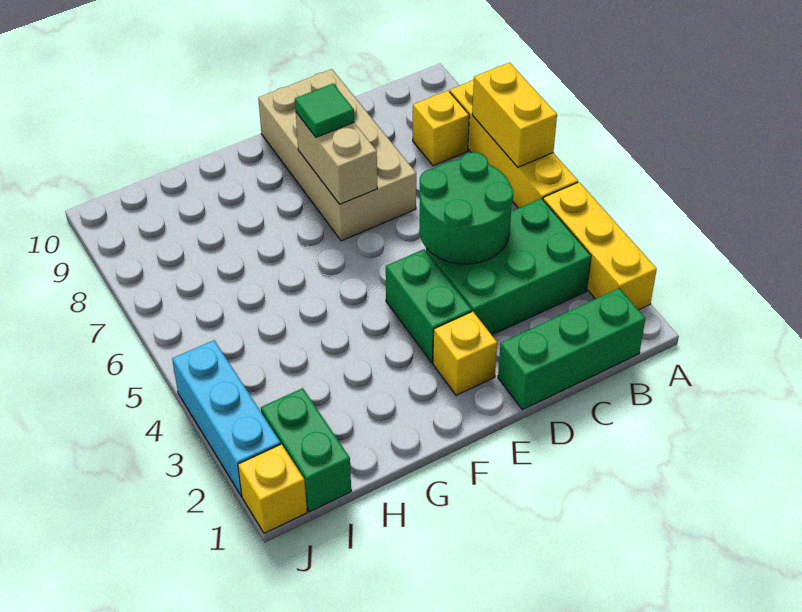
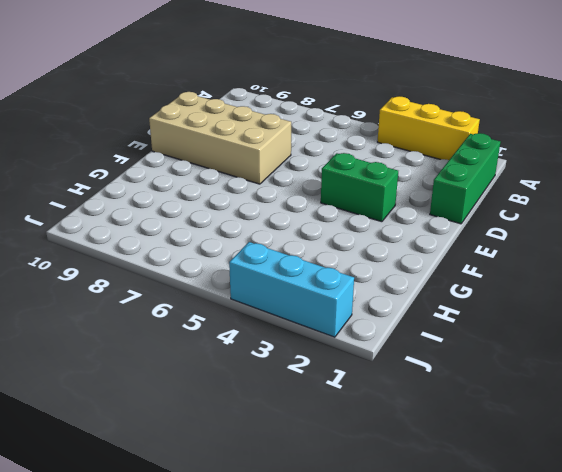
none -> yellow brick A5:A8 level 1
none -> green brick B3:D4 level 1
none -> yellow brick B8 level 1

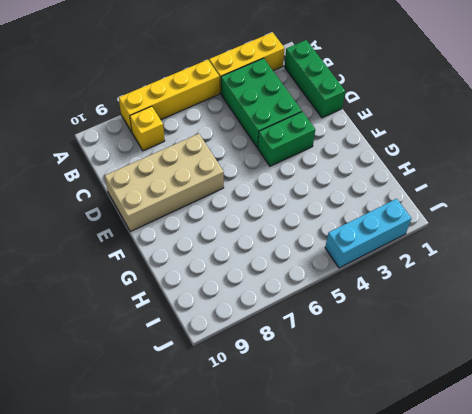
none -> yellow brick E2 level 1
none -> green brick I1:I2 level 1
none -> yellow brick J1 level 1

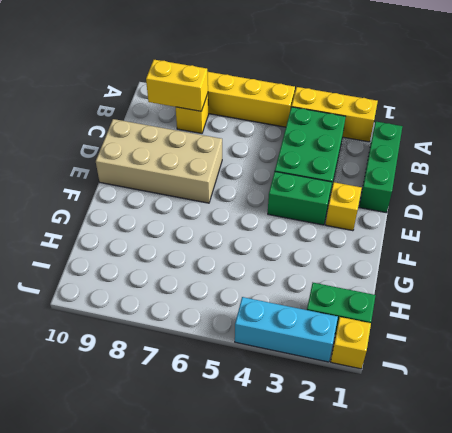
yellow brick B8:B9 level 2 -> yellow brick A6:A7 level 2
none -> green round brick C4:D5 level 2
none -> tan brick E7:E8 level 2
none -> green tile E8 level 3

